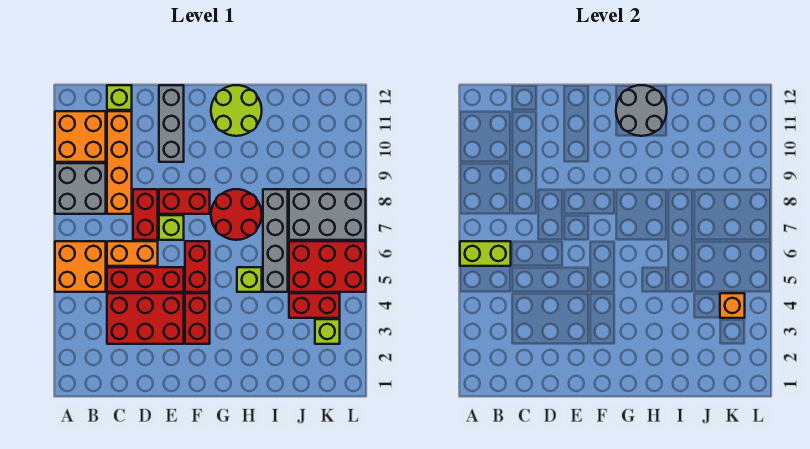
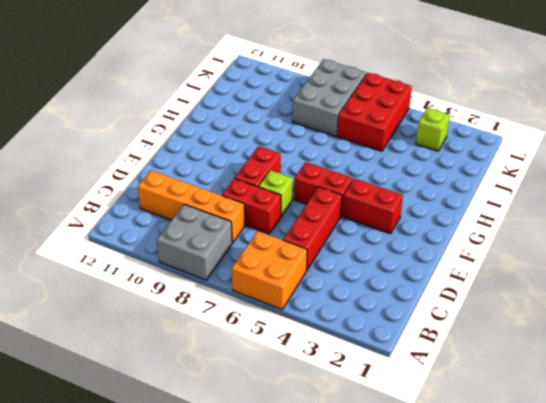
none -> orange brick A10:B11 level 1
none -> red brick C3:E4 level 1
none -> orange brick C6:D6 level 1

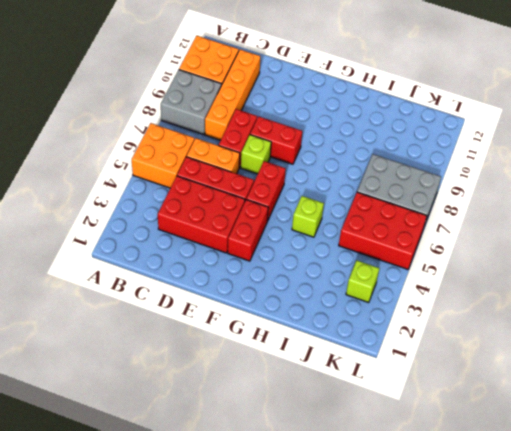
none -> lime brick C12 level 1
none -> grey brick E10:E12 level 1
none -> red round brick G7:H8 level 1

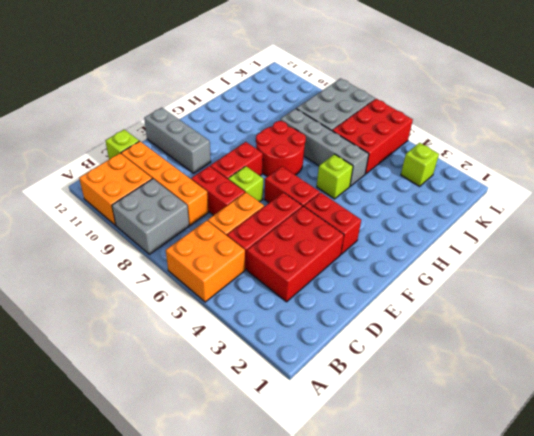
none -> lime round brick G11:H12 level 1
none -> red brick J4:K4 level 1
none -> lime brick A6:B6 level 2

